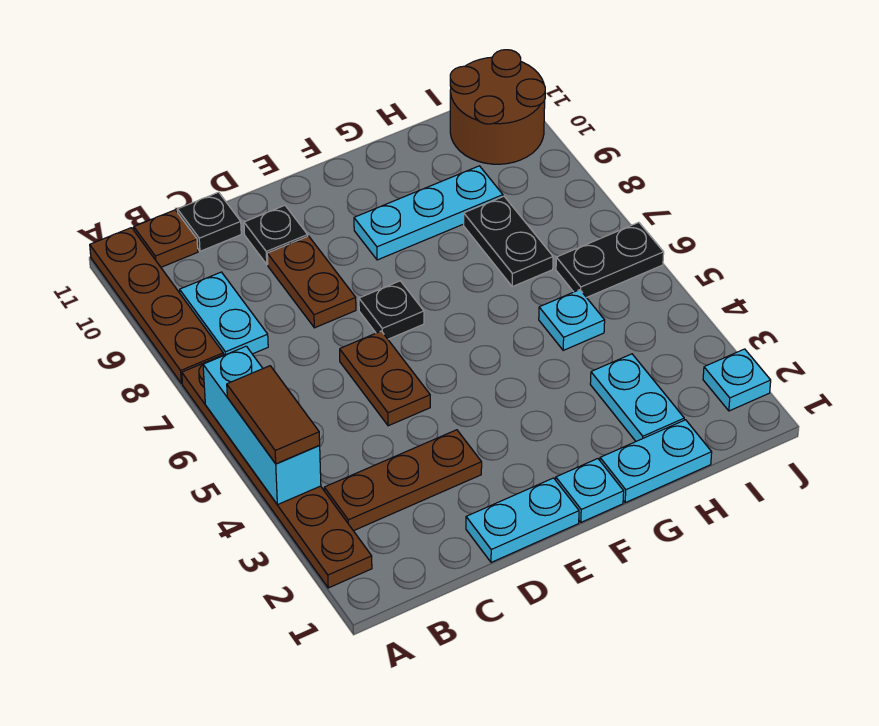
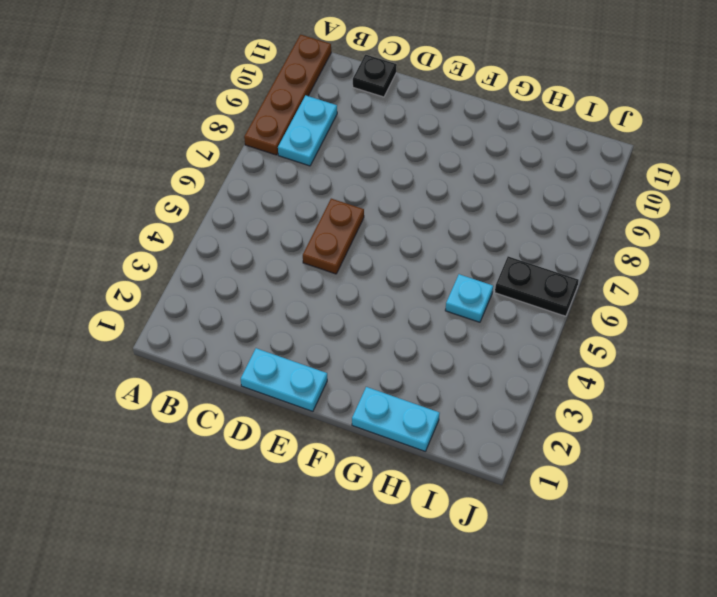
none -> brown plate A2:A7 level 1
none -> brown plate B3:D3 level 1
none -> brown plate B11 level 1

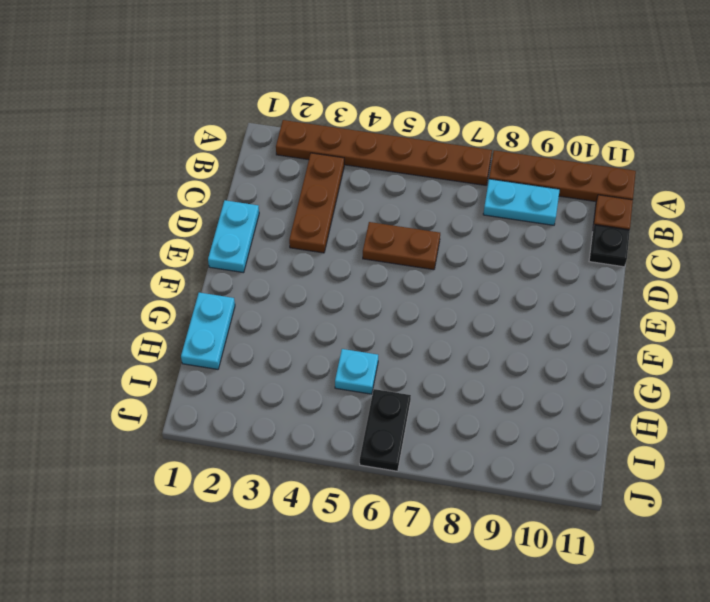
none -> brown plate D8:D9 level 1
none -> black plate D10 level 1
none -> black plate E7 level 1

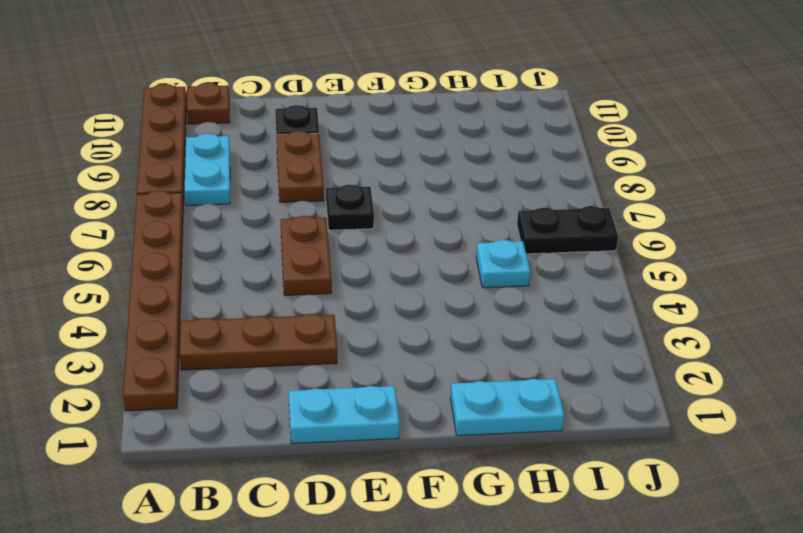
none -> black plate C11 level 1
none -> cyan plate F1 level 1
none -> cyan plate F9:H9 level 1

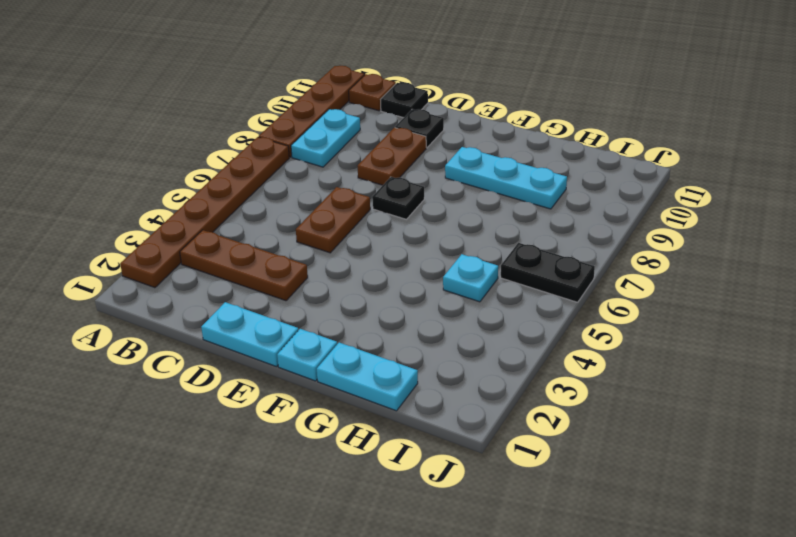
none -> cyan plate H2:H3 level 1
none -> black plate H7:H8 level 1
none -> brown round brick I10:J11 level 1

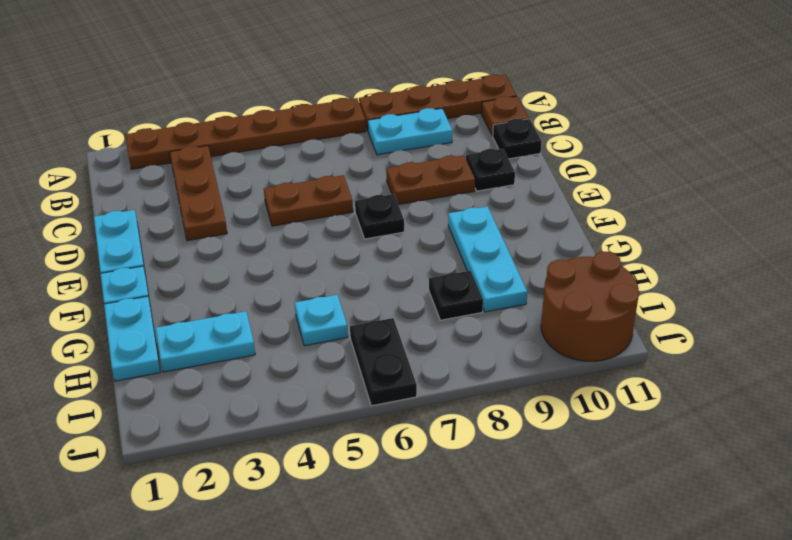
black plate H8 level 1 -> black plate H7:H8 level 1
none -> cyan plate J2 level 1
none -> cyan brick A4:A6 level 2
none -> brown tile A4:A5 level 3

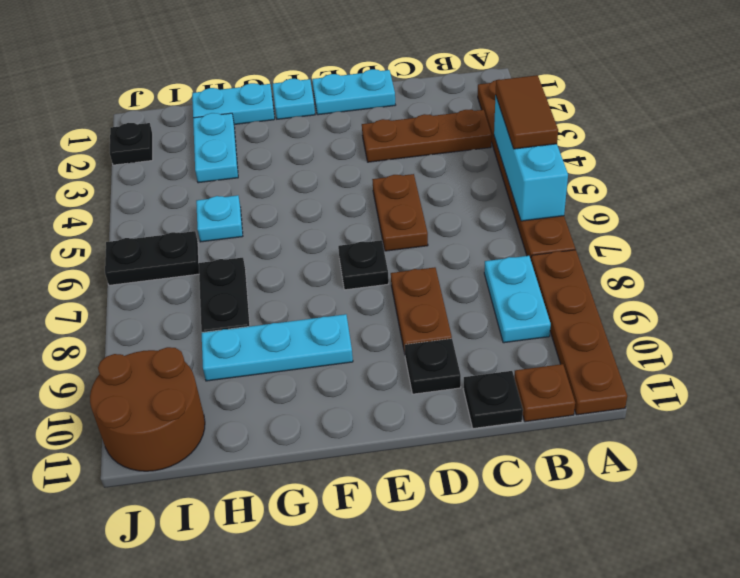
black plate J2 level 1 -> cyan plate J2 level 1

